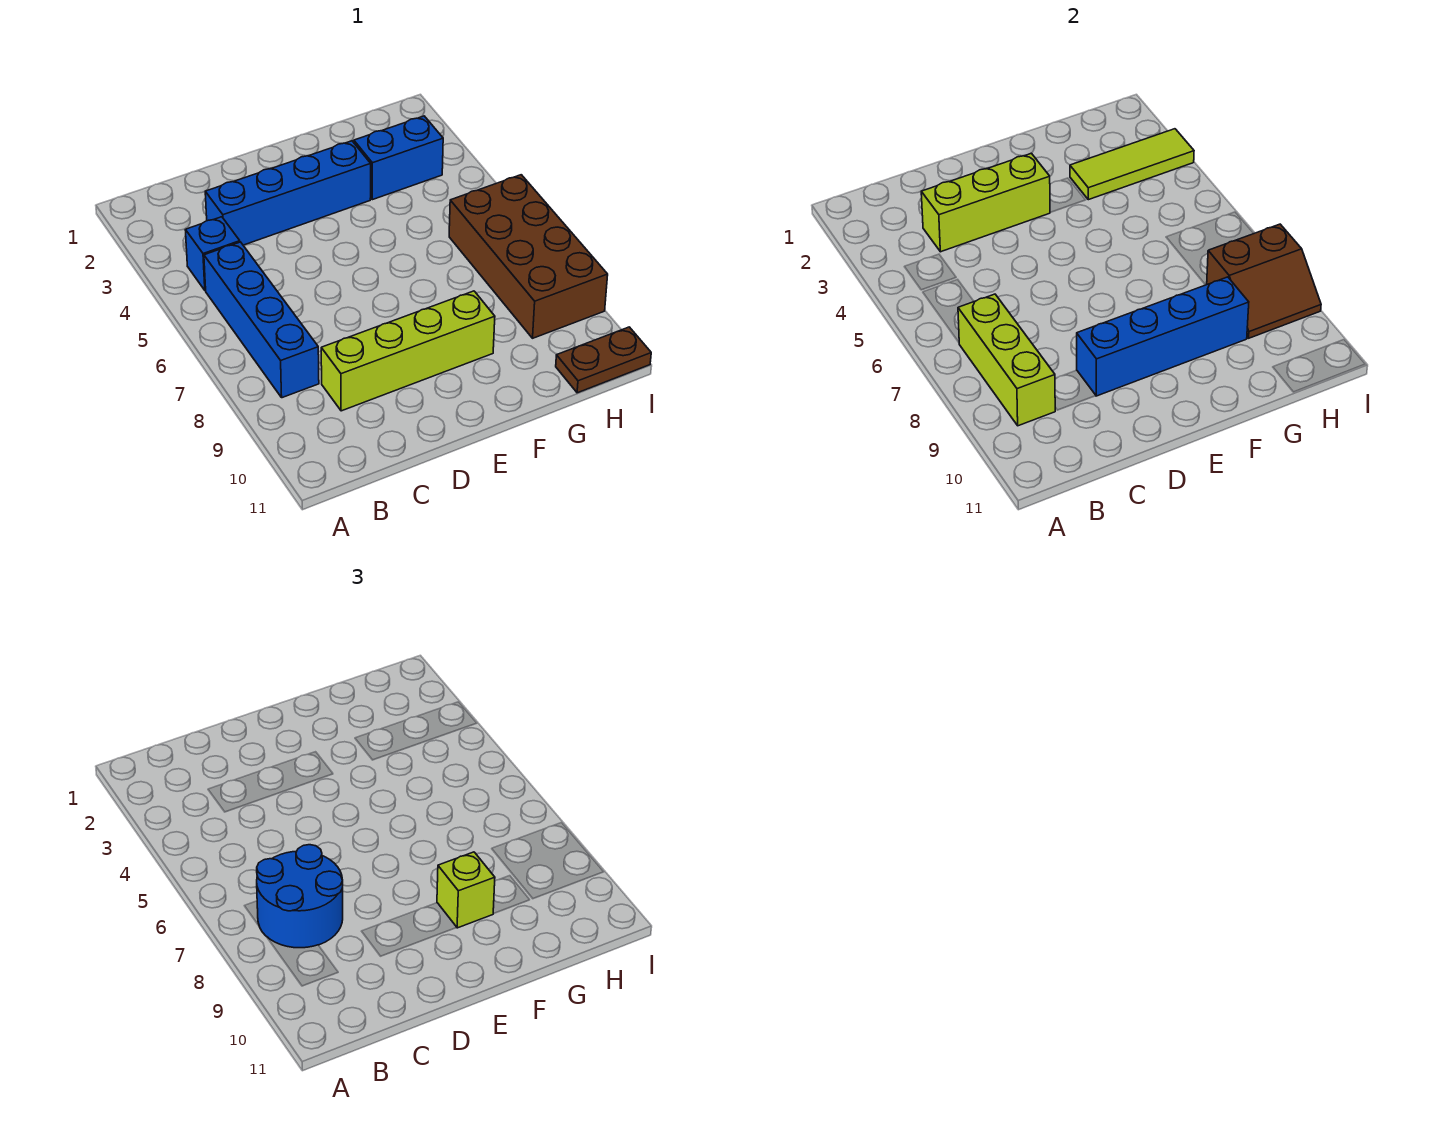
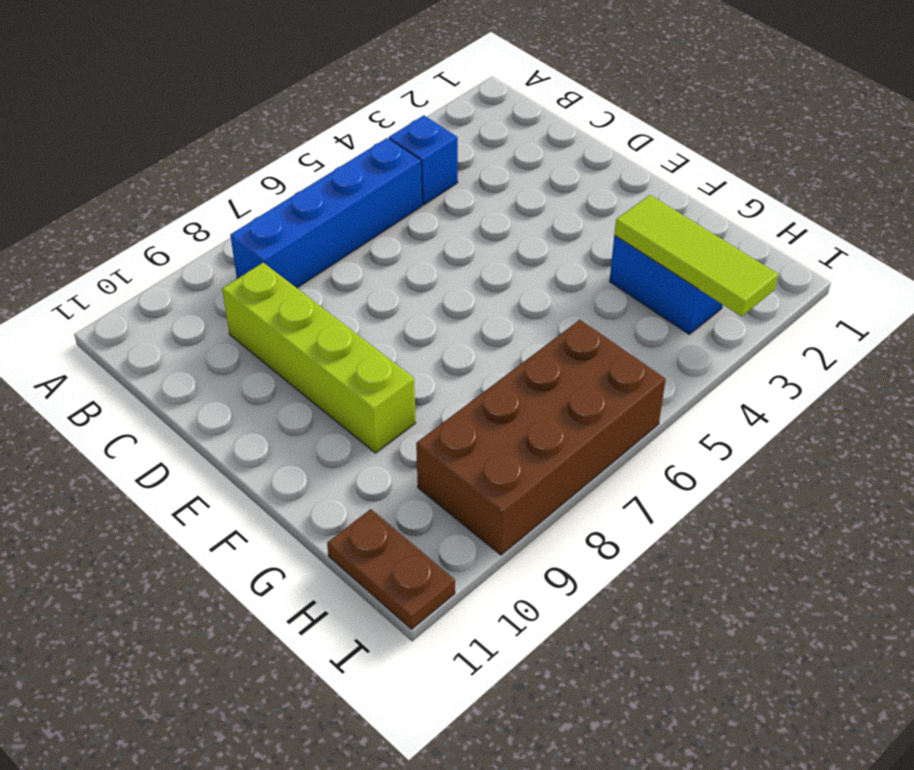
none -> blue brick C3:F3 level 1
none -> lime brick B7:B9 level 2
none -> lime brick C3:E3 level 2

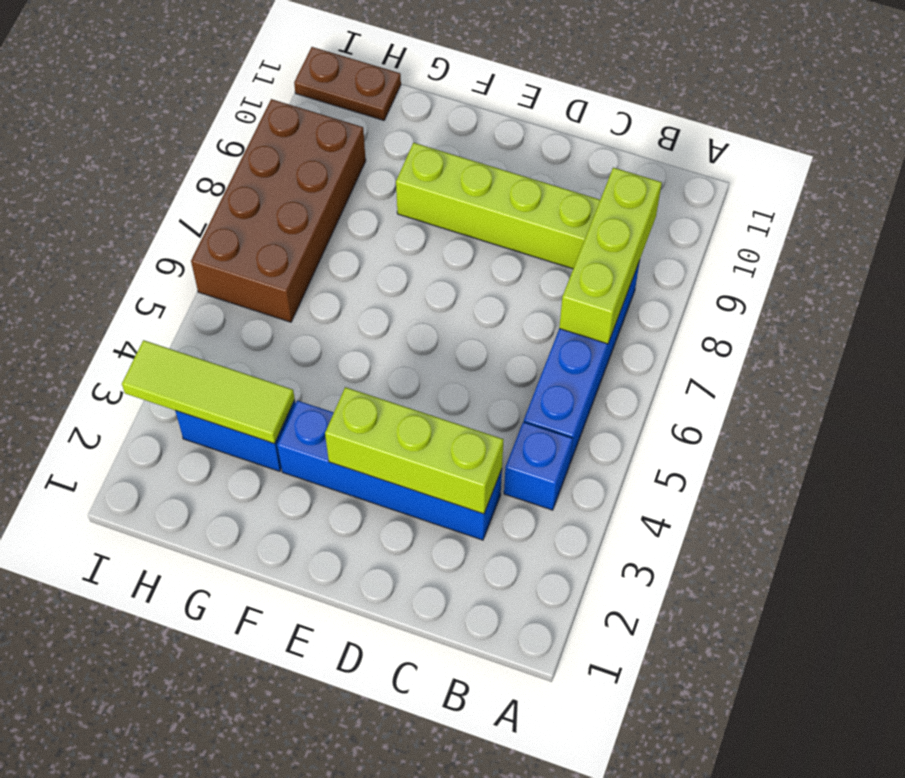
none -> blue brick D9:G9 level 2
none -> brown slope H8:I9 level 2 top 8
none -> blue round brick B7:C8 level 3

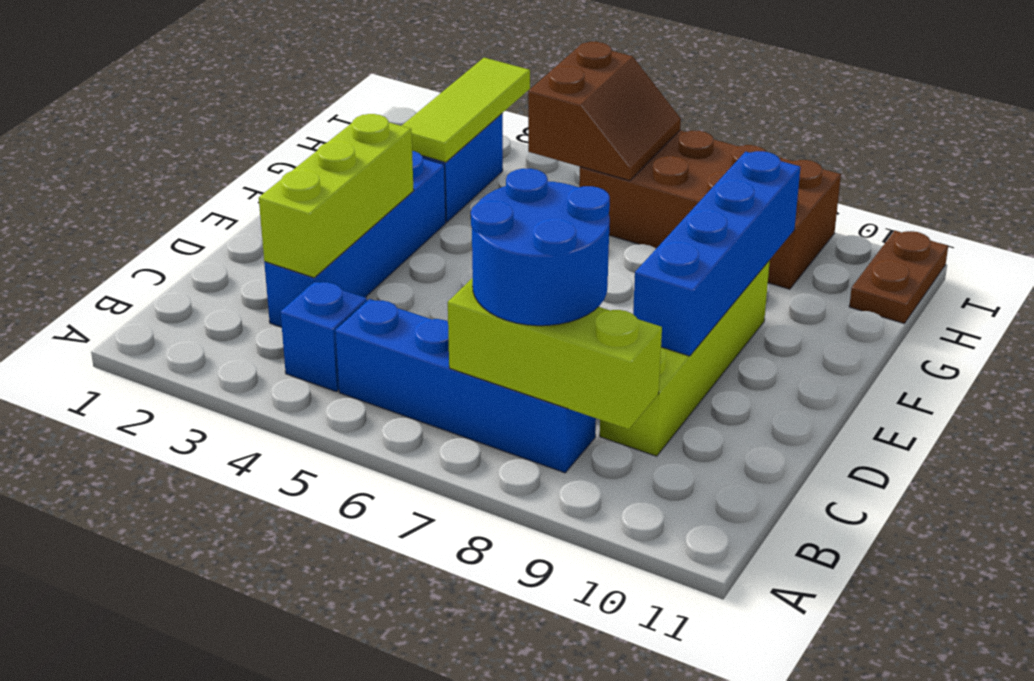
brown slope H5:I6 level 2 top 5 -> brown slope H8:I9 level 2 top 8
none -> lime brick F9 level 3

